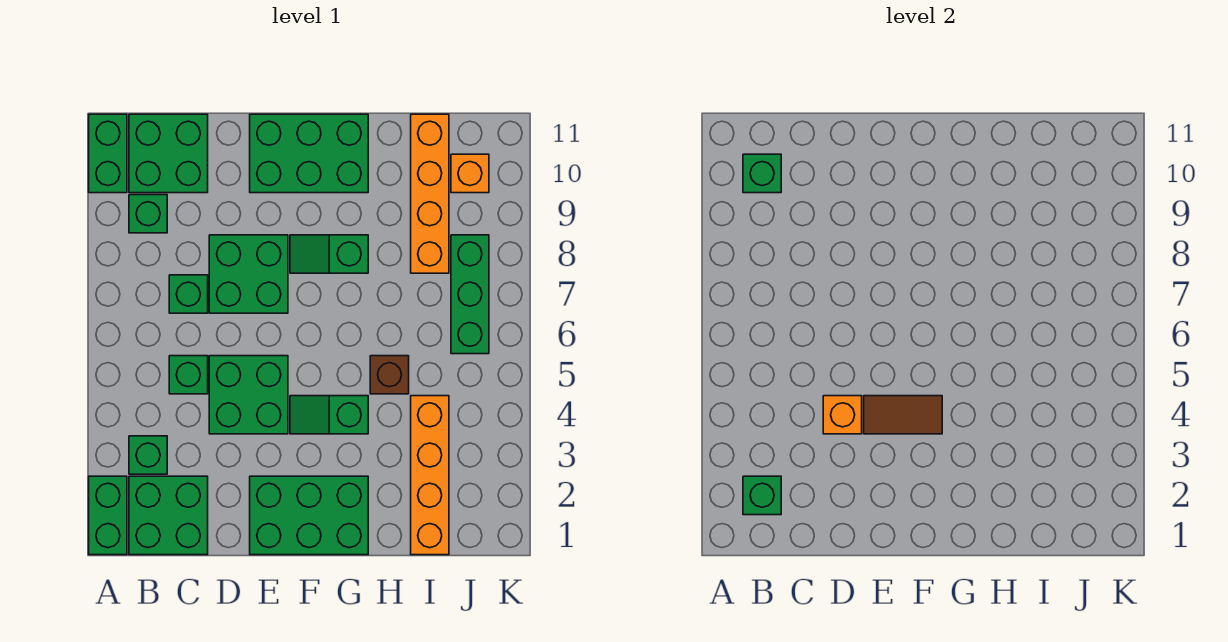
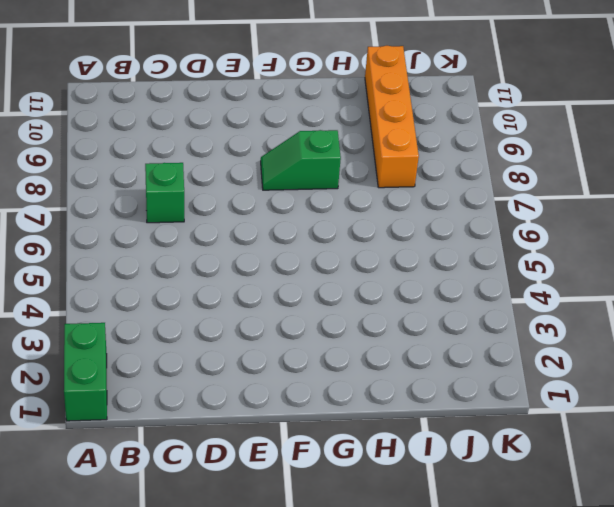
none -> green brick A10:A11 level 1
none -> green brick B1:C2 level 1
none -> green brick B3 level 1

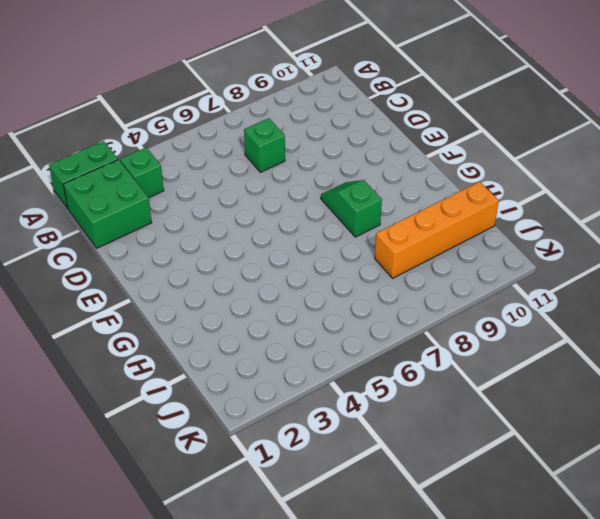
none -> green brick A10:A11 level 1
none -> green brick B9 level 1
none -> green brick B10:C11 level 1

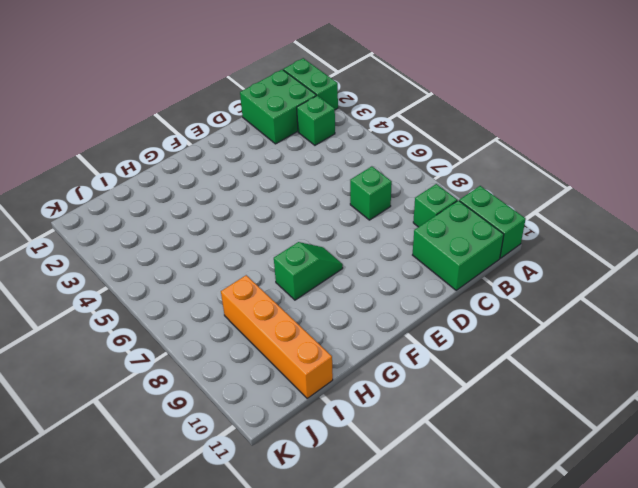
none -> green brick C5 level 1
none -> green brick D4:E5 level 1
none -> green brick D7:E8 level 1

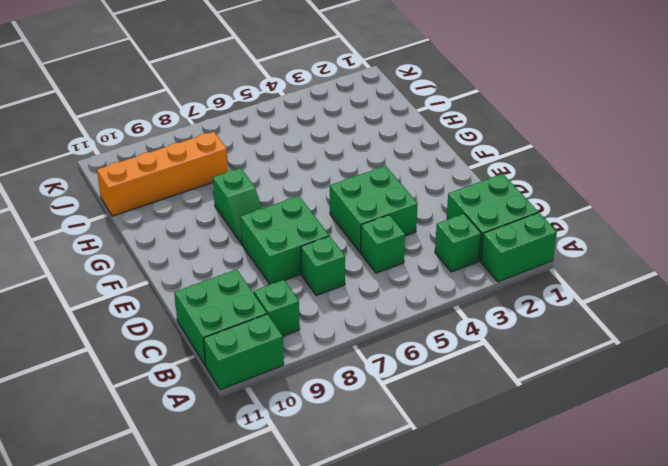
none -> green brick E1:G2 level 1
none -> green brick E10:G11 level 1
none -> green slope F4:G4 level 1 top G

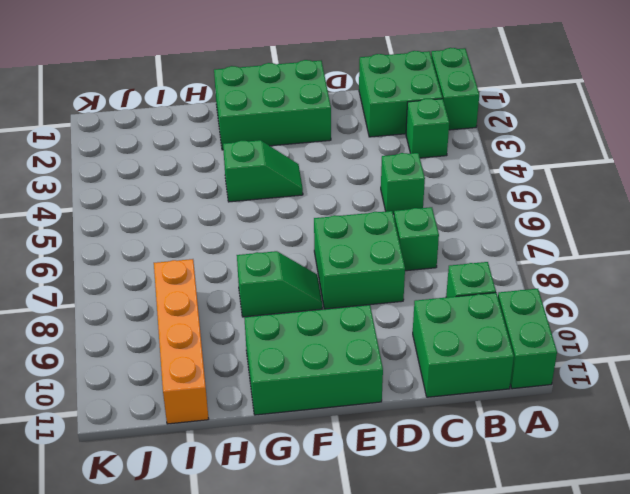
none -> green brick D4:E5 level 1
none -> brown brick H5 level 1
none -> orange brick I1:I4 level 1

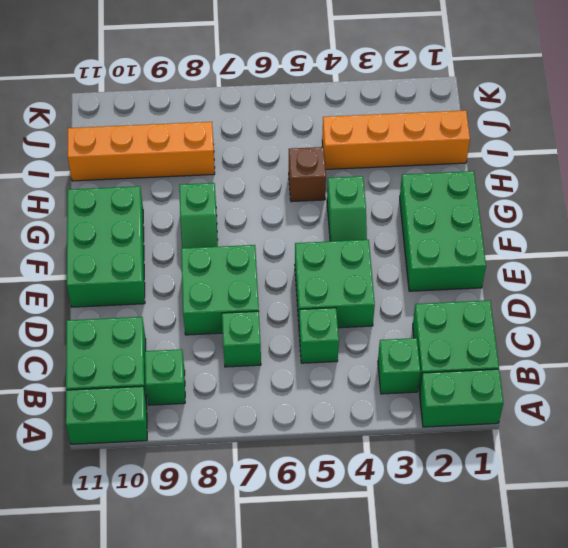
none -> green brick J6:J8 level 1
none -> orange brick J10 level 1
none -> green brick B2 level 2

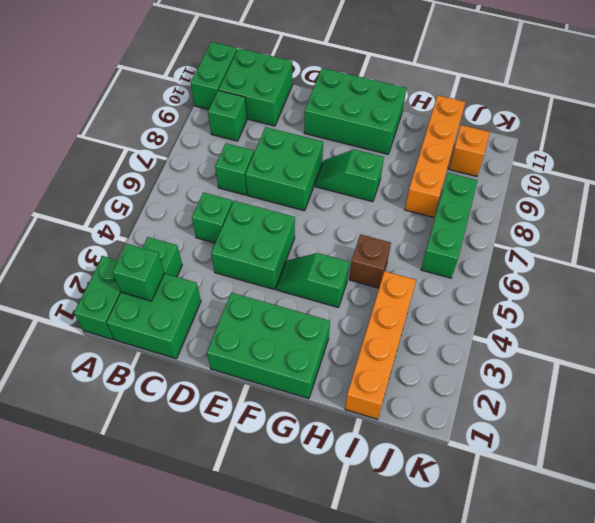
none -> green brick B10 level 2
none -> orange brick D4 level 2
none -> brown tile E4:F4 level 2

